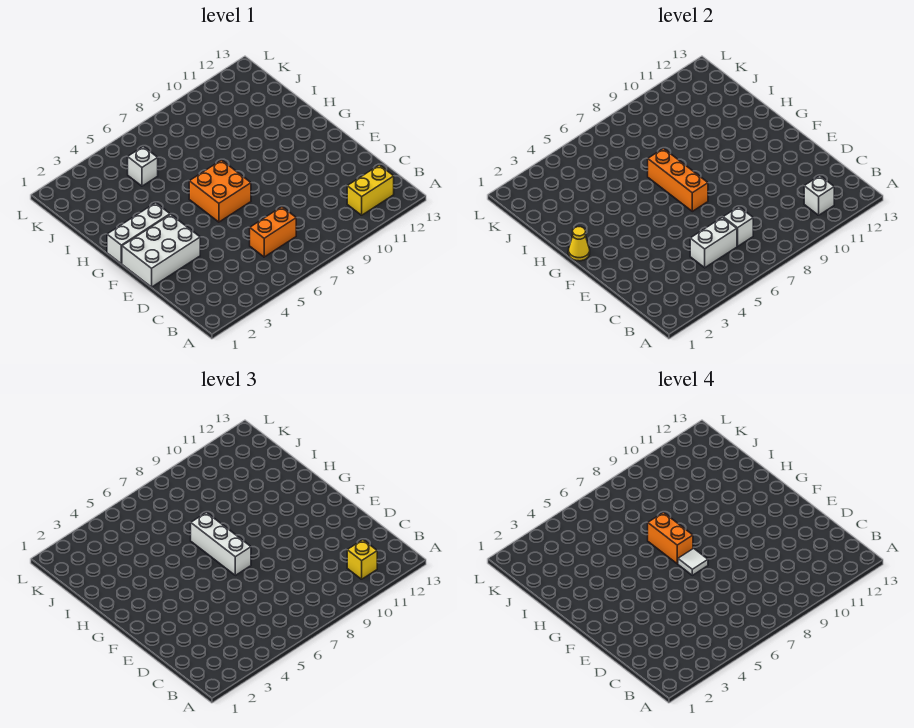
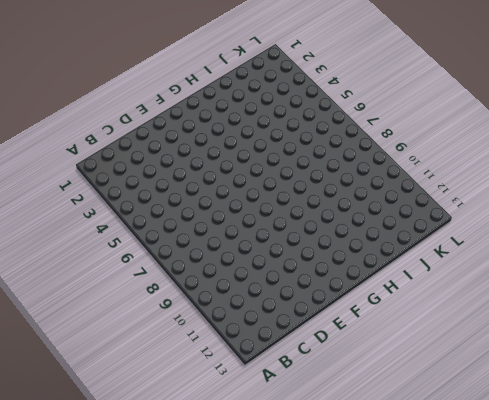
none -> yellow brick B11:B12 level 1
none -> orange brick C6:C7 level 1
none -> white brick E1:F3 level 1

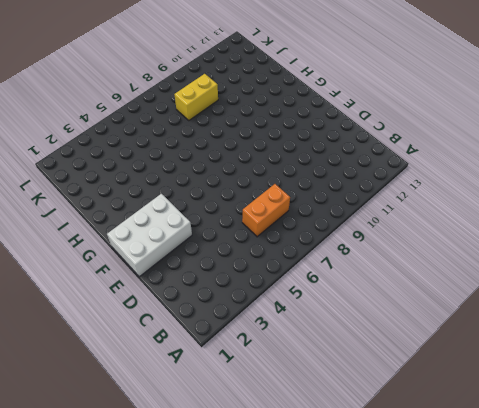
yellow brick J8:J9 level 1 -> yellow brick B11:B12 level 1
none -> orange brick F6:G7 level 1
none -> white brick G1:G3 level 1
none -> white brick J5 level 1

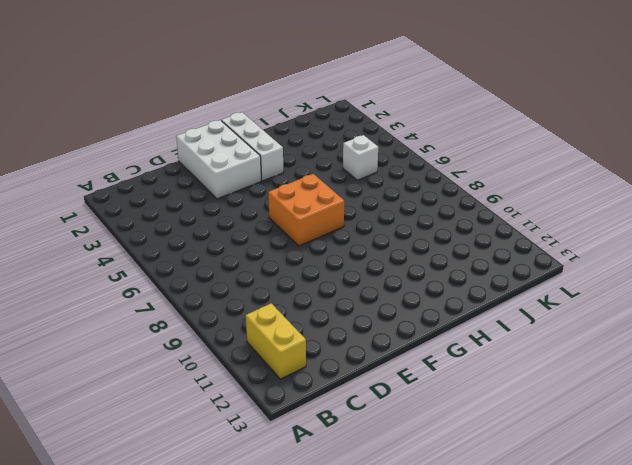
none -> orange brick C6:C7 level 1
none -> white brick B11 level 2
none -> white brick C5:C6 level 2

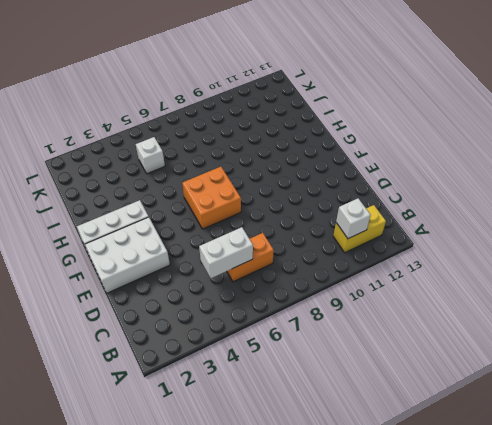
none -> white brick C7 level 2
none -> orange brick F7:H7 level 2
none -> yellow cone G1 level 2

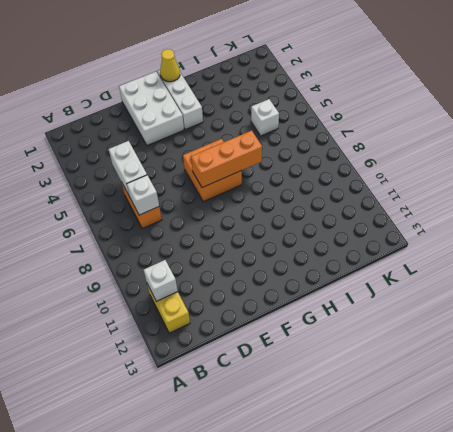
none -> yellow brick B11 level 3
none -> white brick F7:H7 level 3
none -> white tile F7 level 4

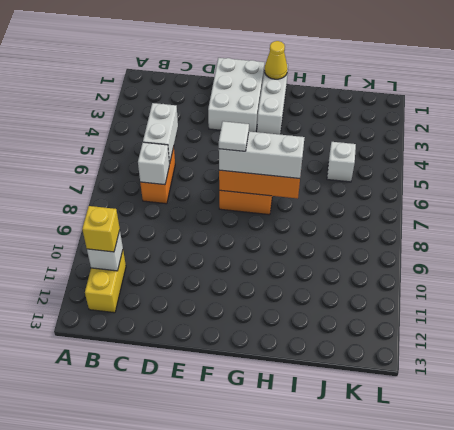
none -> orange brick G7:H7 level 4

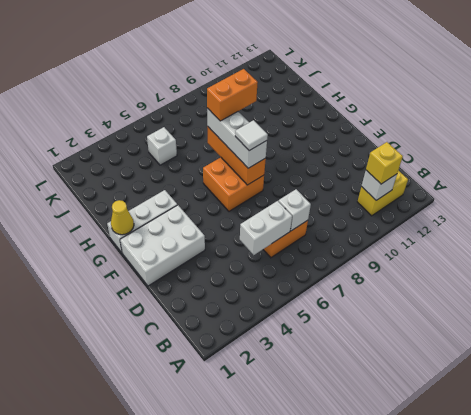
orange brick H7:H8 level 4 -> orange brick G7:H7 level 4

